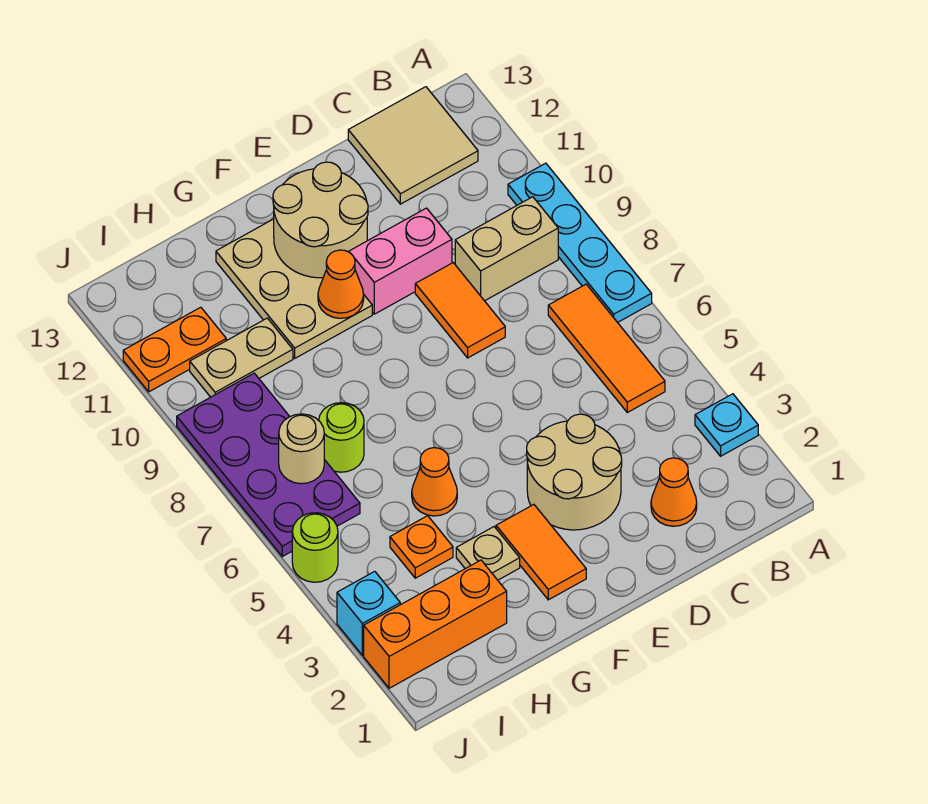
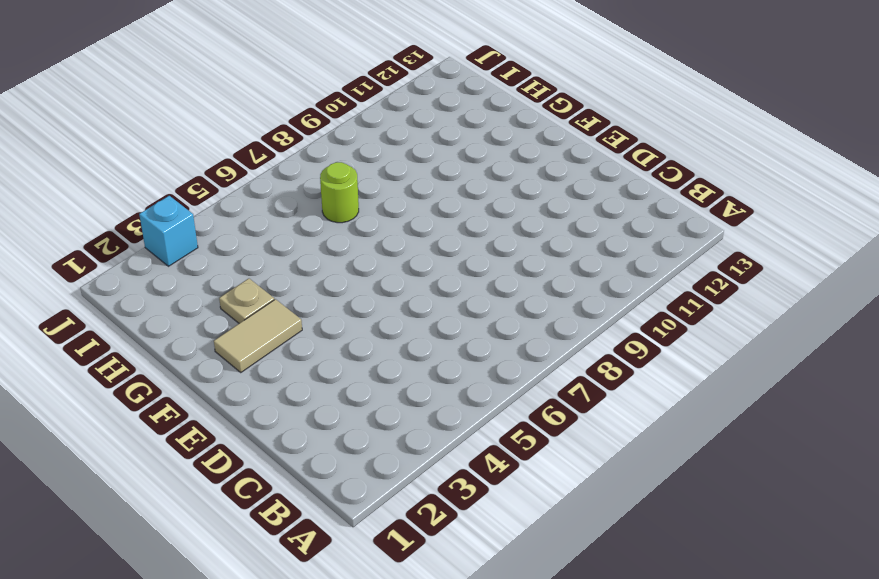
tan tile F2:F3 level 1 -> orange tile F2:F3 level 1
none -> cyan plate A3 level 1
none -> cyan plate A7:A10 level 1
none -> orange tile B5:B7 level 1

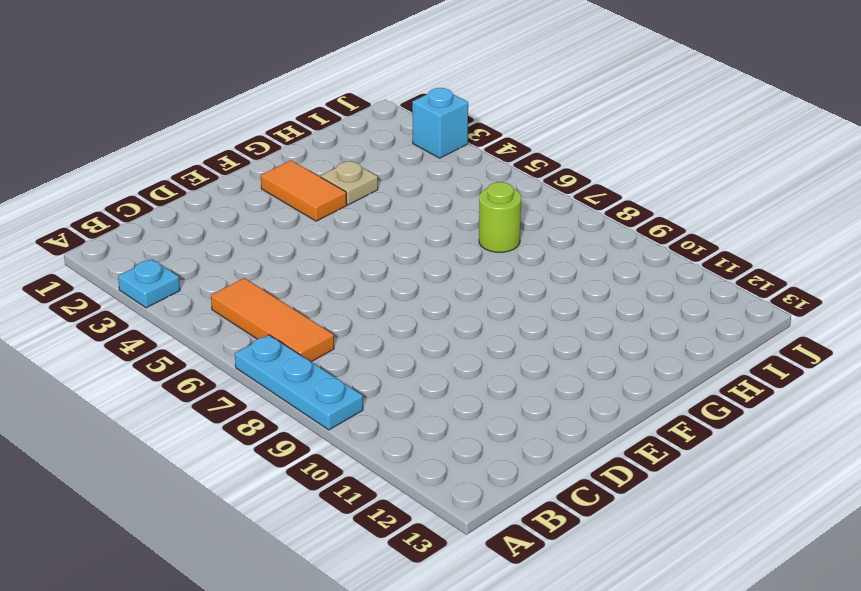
cyan plate A7:A9 level 1 -> cyan plate A7:A10 level 1
none -> tan brick B9:C9 level 1
none -> tan tile B12:C13 level 1
none -> orange cone C2 level 1

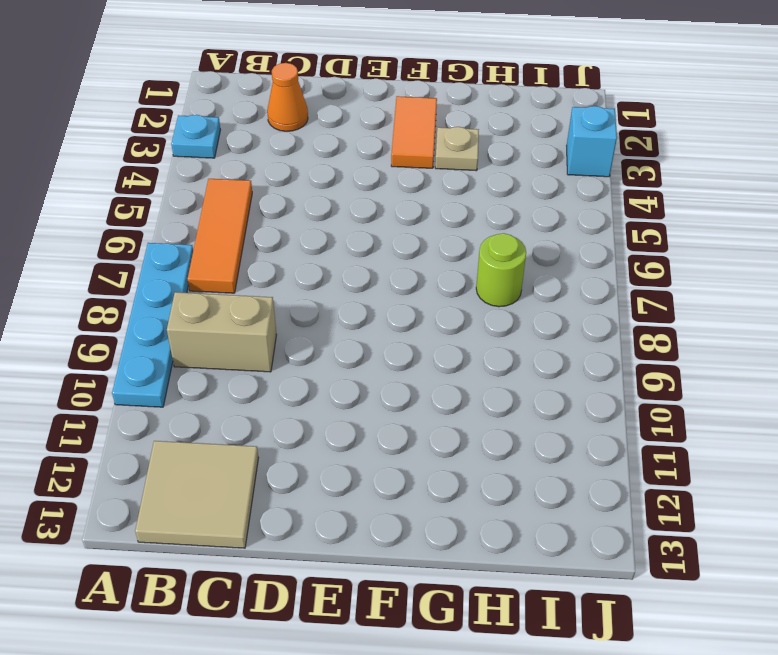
none -> tan round brick D3:E4 level 1
none -> orange tile D8:D9 level 1
none -> pink brick D10:E10 level 1

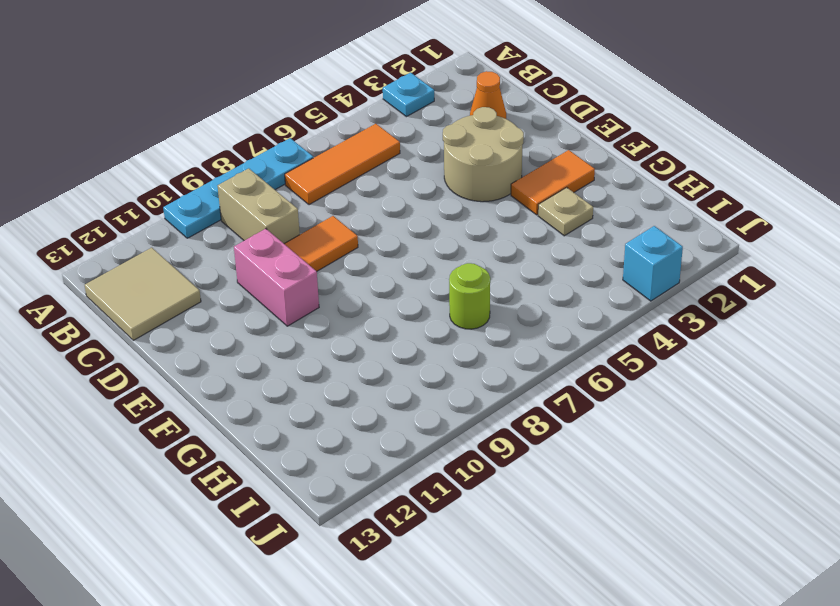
none -> tan plate F10:G12 level 1
none -> orange cone G5 level 1
none -> orange brick H2:J2 level 1

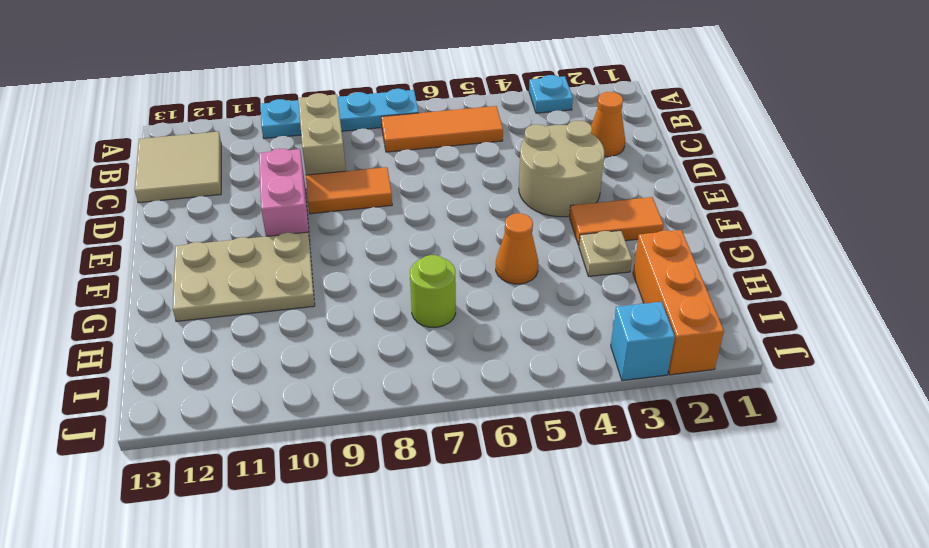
none -> orange plate H4 level 1
none -> tan plate H10:I10 level 1
none -> purple plate I6:J9 level 1

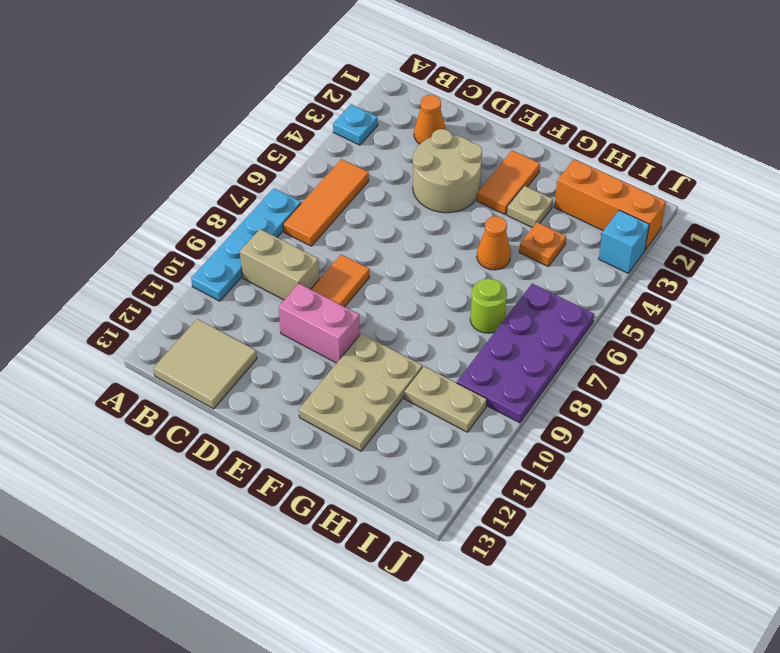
none -> orange plate I11:J11 level 1
none -> lime round brick J5 level 1
none -> tan round brick E11:F12 level 2

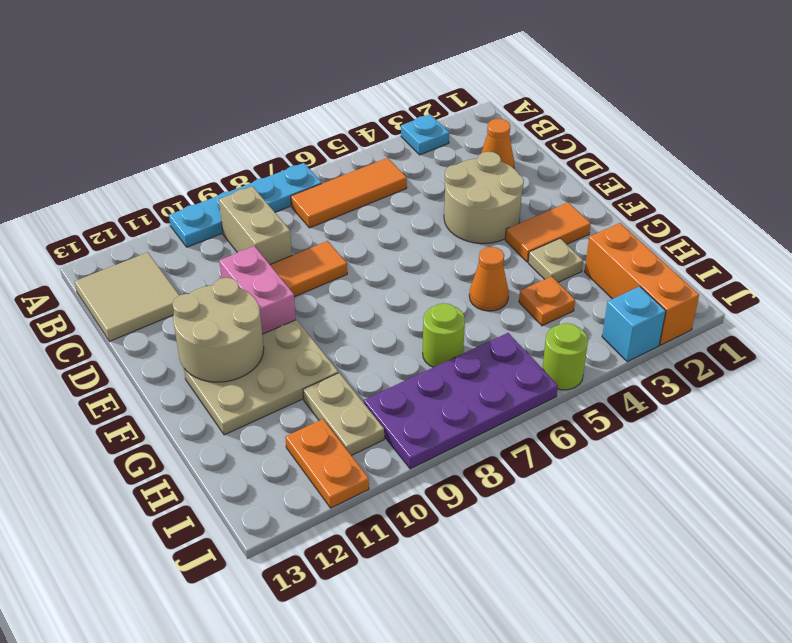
none -> orange cone F10 level 2
none -> tan round brick I7 level 2

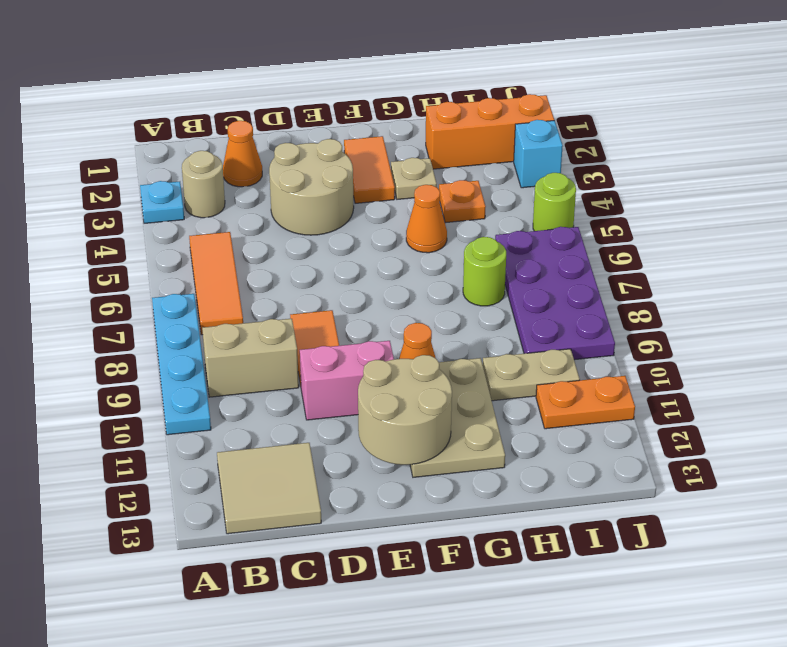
tan round brick B3 level 1 -> tan round brick I7 level 2

